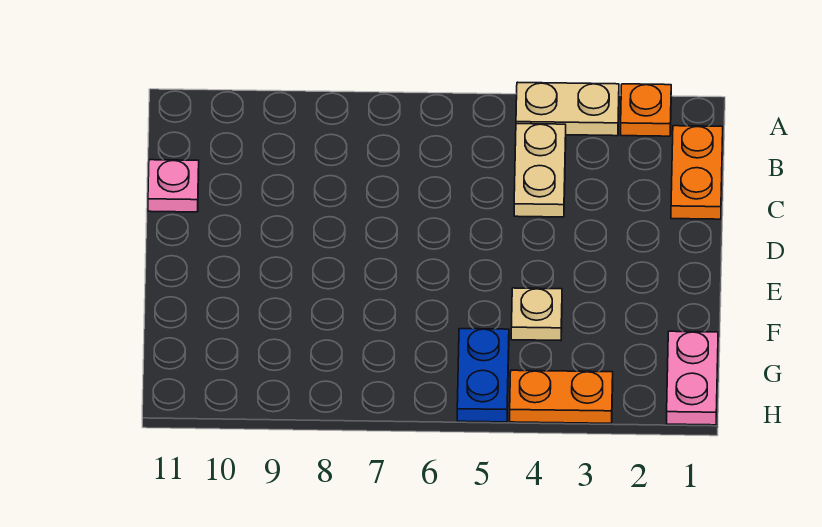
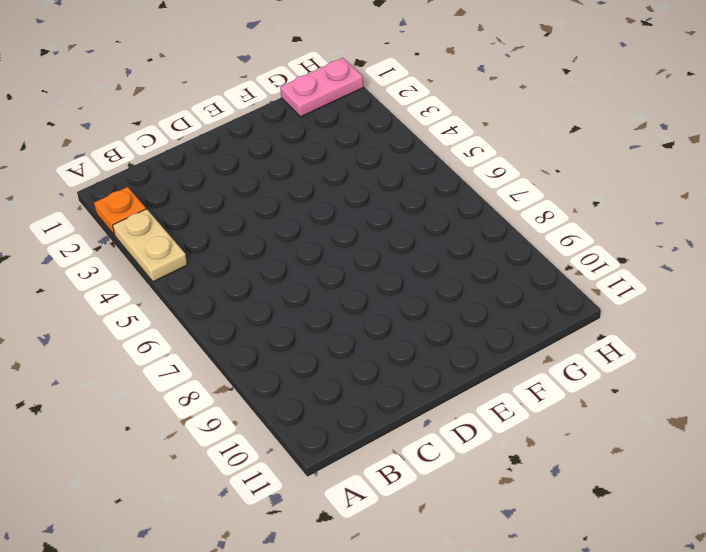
none -> orange plate B1:C1 level 1
none -> tan plate B4:C4 level 1

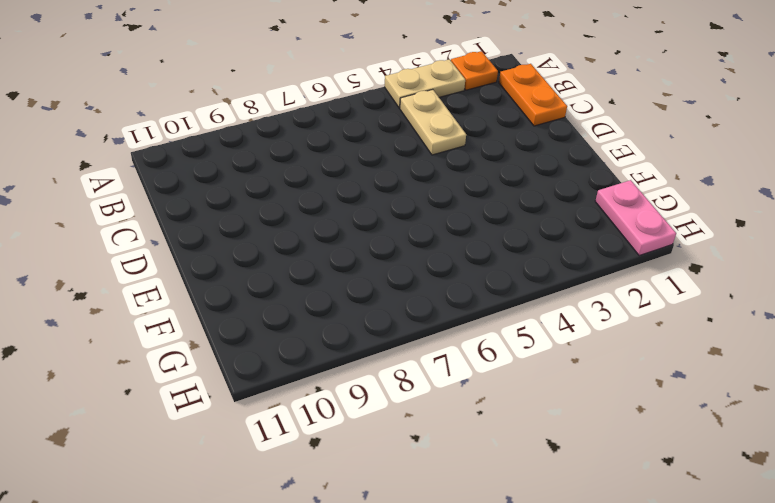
none -> pink plate C11 level 1
none -> tan plate F4 level 1

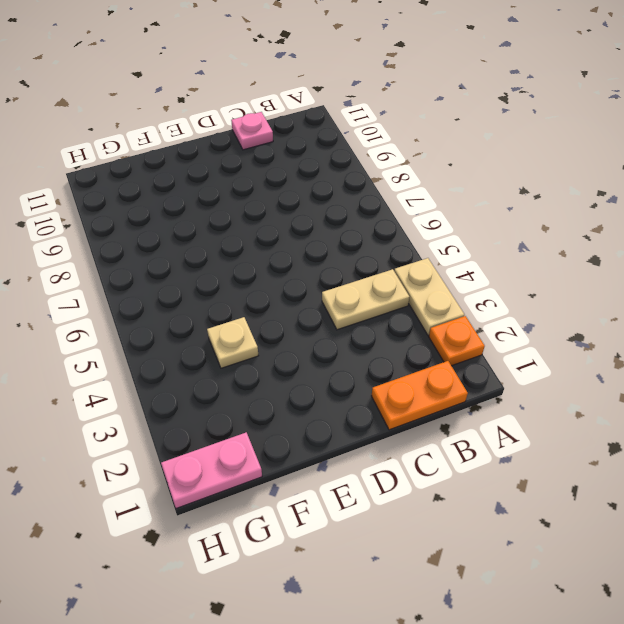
none -> blue plate G5:H5 level 1
none -> orange plate H3:H4 level 1

